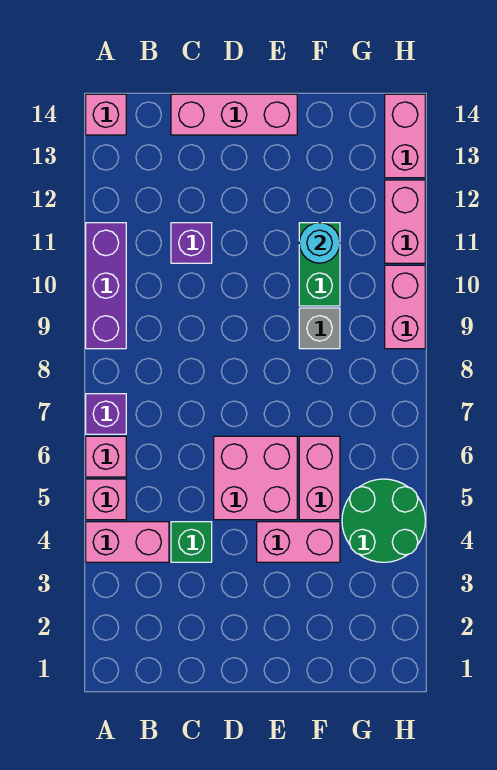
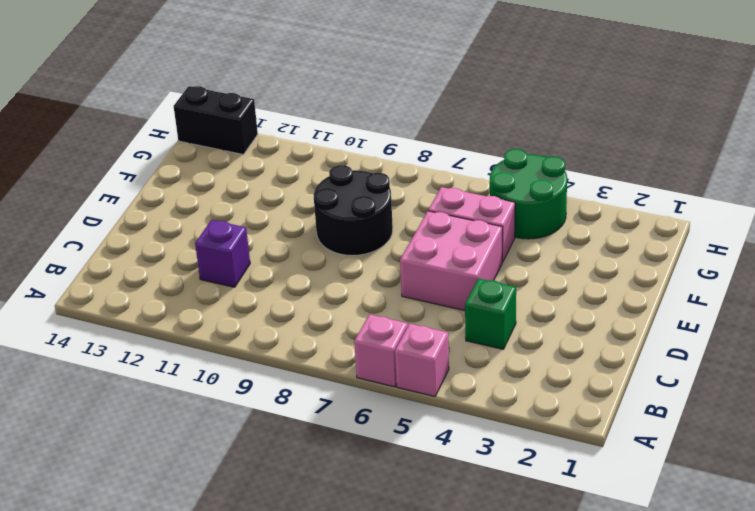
black round brick E8:F9 level 1 -> grey brick F9 level 1
black brick H13:H14 level 1 -> pink brick H13:H14 level 1
none -> pink brick A4:B4 level 1
none -> purple brick A7 level 1
none -> purple brick A9:A11 level 1

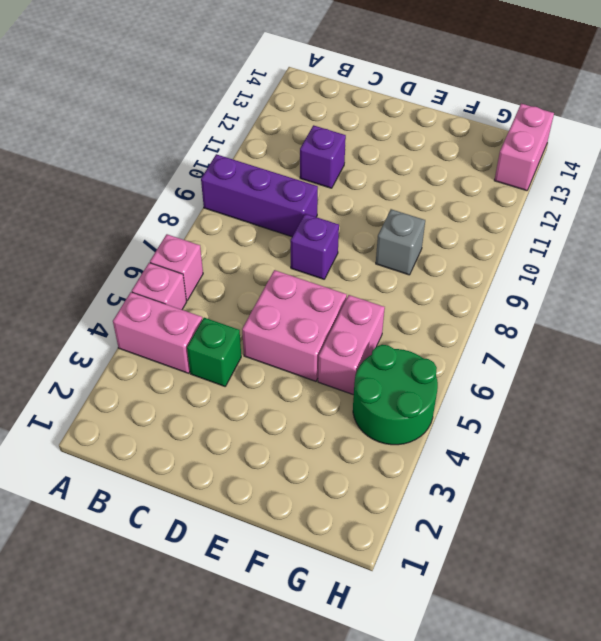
purple brick A9:C9 level 1 -> purple brick A9:A11 level 1
purple brick D8 level 1 -> purple brick A7 level 1
none -> pink brick A14 level 1
none -> pink brick C14:E14 level 1
none -> pink brick E4:F4 level 1

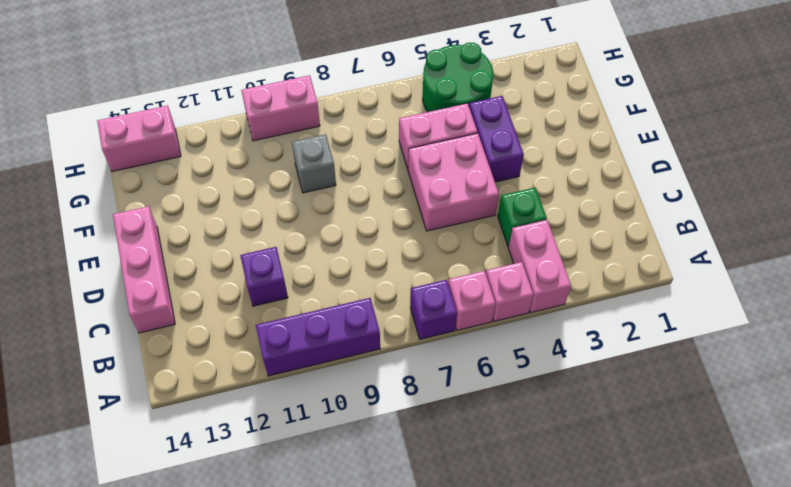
purple brick E4:F4 level 1 -> pink brick E4:F4 level 1
none -> pink brick A14 level 1
none -> green brick F10:F11 level 1
none -> pink brick H11:H12 level 1

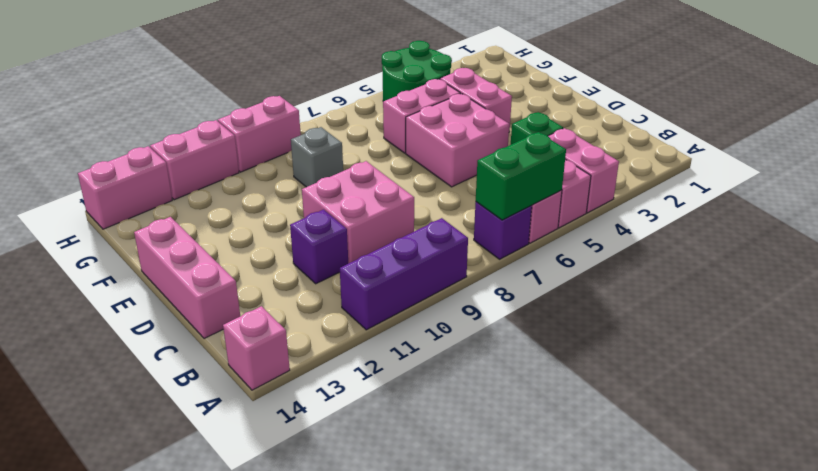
green brick A6:A7 level 2 -> green brick F10:F11 level 1
pink brick C9:D10 level 1 -> none
none -> cyan round brick F11 level 2

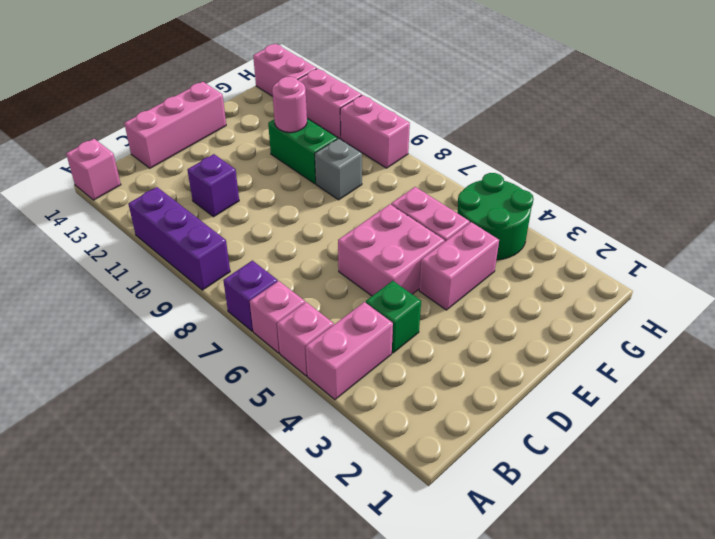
pink round brick F11 level 2 -> cyan round brick F11 level 2

